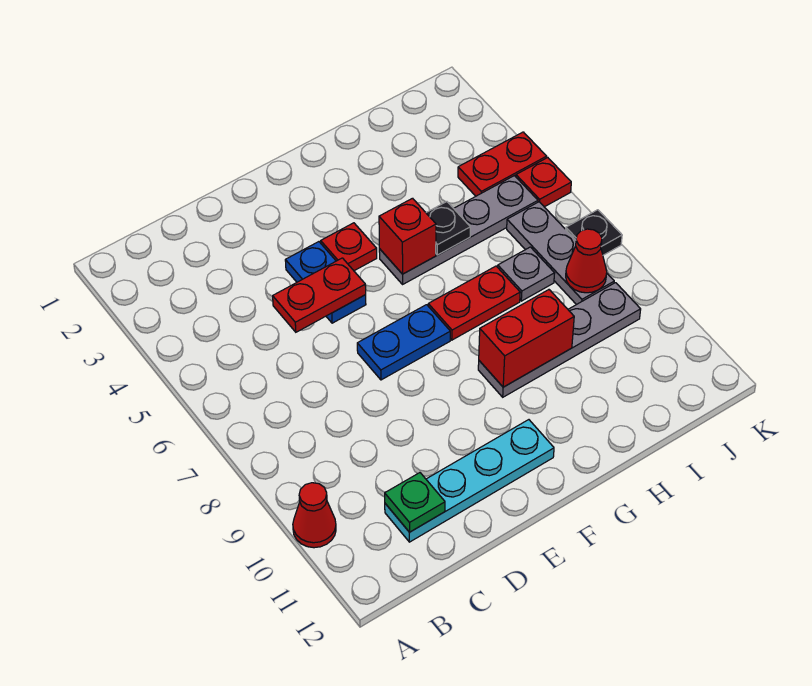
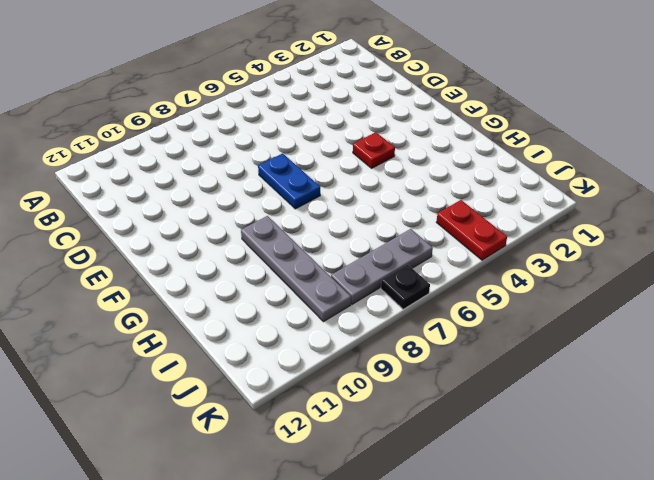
none -> red cone A10 level 1
none -> cyan plate C11:F11 level 1
none -> blue plate E4:E5 level 1

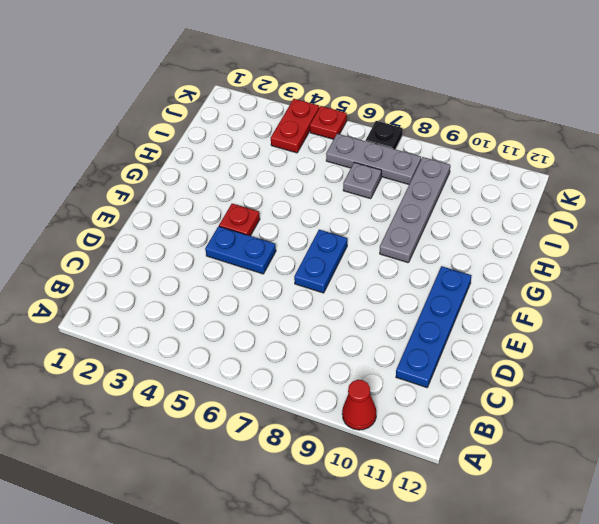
blue plate C11:F11 level 1 -> cyan plate C11:F11 level 1
none -> grey plate G5:J5 level 1
none -> red plate G7:H7 level 1
none -> green plate C11 level 2

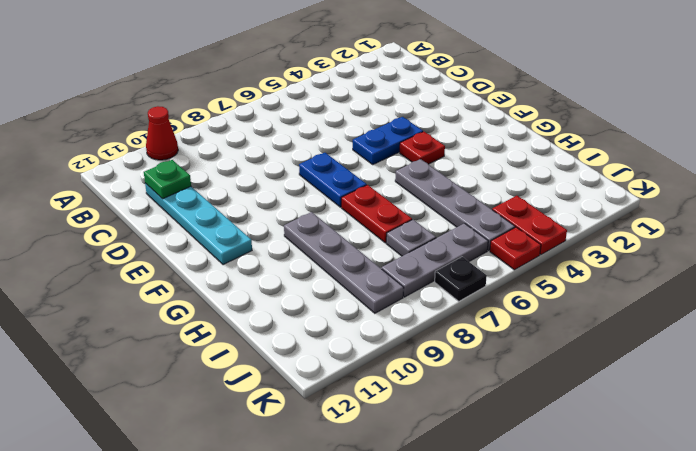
none -> red plate D5:E5 level 2
none -> red brick G5 level 2
none -> red brick G9:H9 level 2

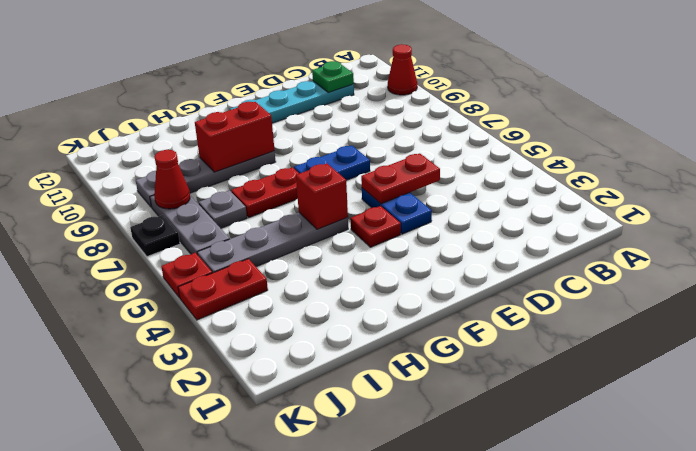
none -> black plate H5 level 2

